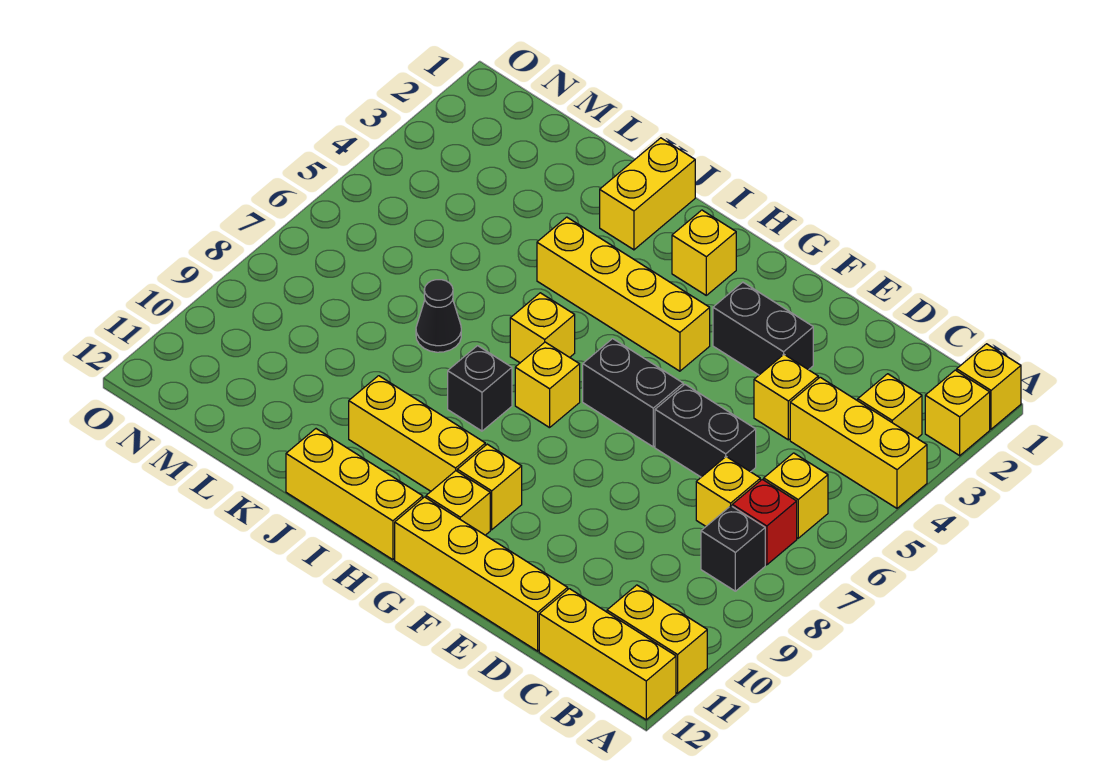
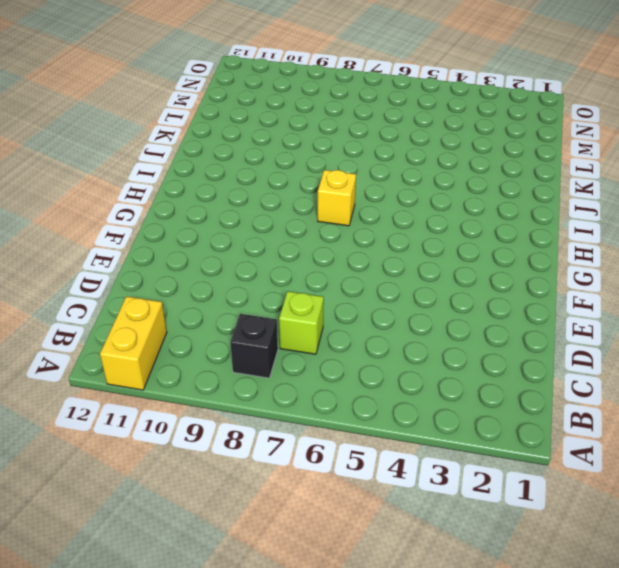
lime brick C7 level 1 -> yellow brick C7 level 1
none -> yellow brick A1 level 1
none -> yellow brick A2 level 1
none -> yellow brick A4:C4 level 1

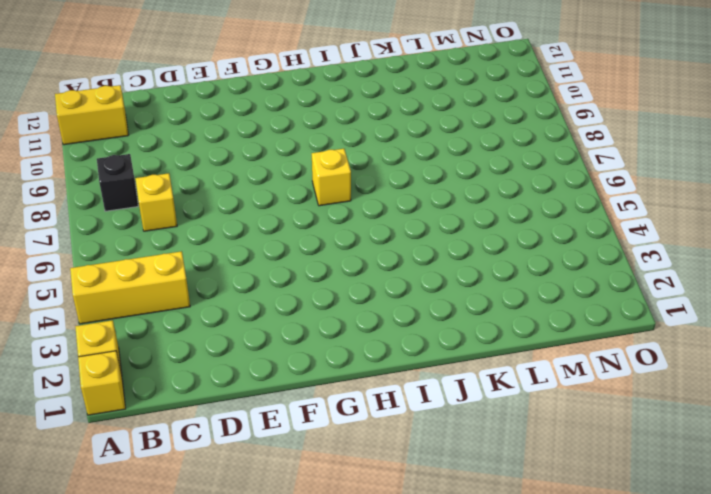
none -> yellow brick A12:C12 level 1
none -> yellow brick B3 level 1
none -> yellow brick B6 level 1

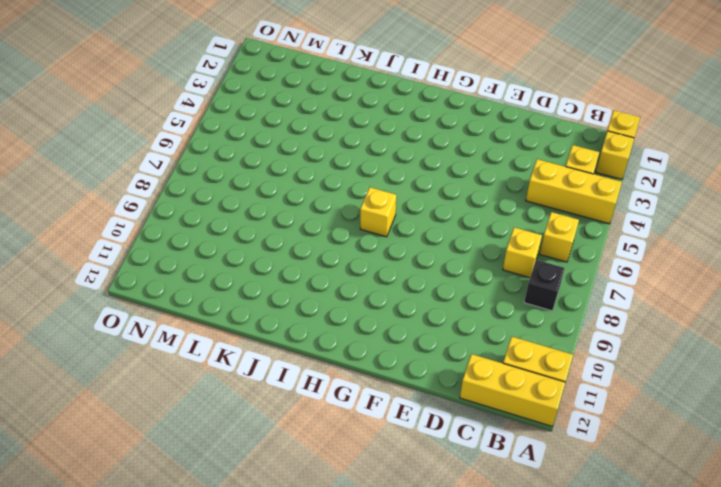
none -> red brick B7 level 1
none -> yellow brick D4 level 1
none -> black brick D6:E6 level 1

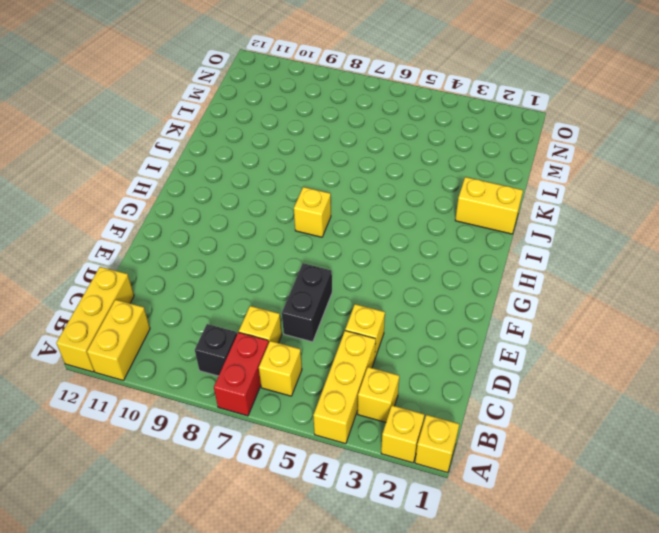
red brick A7:B7 level 1 -> red brick B7 level 1
none -> yellow brick D12:G12 level 1
none -> black brick E3:F3 level 1
none -> black brick F6:G6 level 1

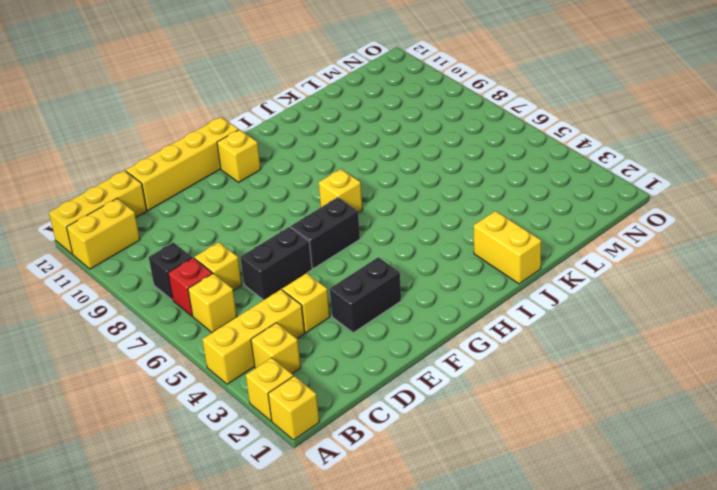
none -> yellow brick G4:J4 level 1
none -> yellow brick G10 level 1
none -> yellow brick H2 level 1

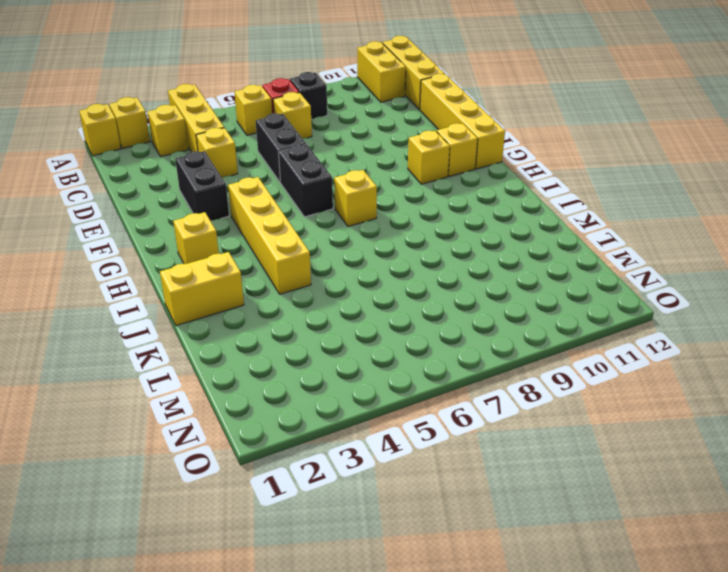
none -> yellow brick H10:J10 level 1
none -> yellow brick H12:J12 level 1
none -> yellow brick I6 level 1

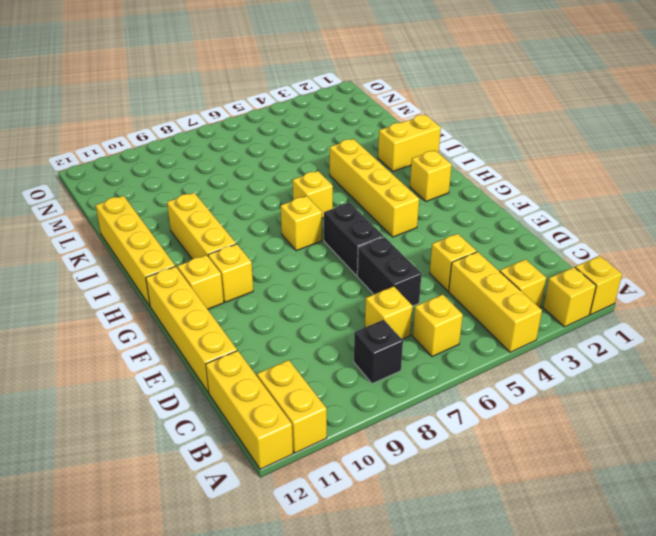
yellow brick H12:K12 level 1 -> yellow brick H12:J12 level 1
none -> red brick B7 level 1
none -> black brick E3:F3 level 1
none -> black brick I8 level 1

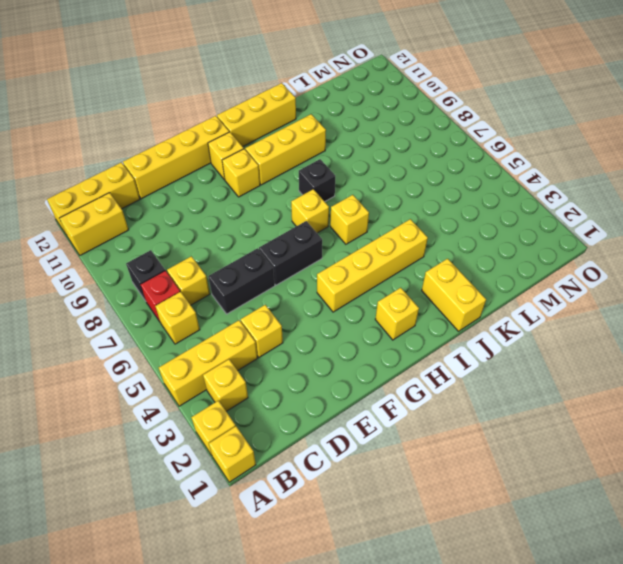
none -> black brick E3:F3 level 1
none -> black cone K7 level 1

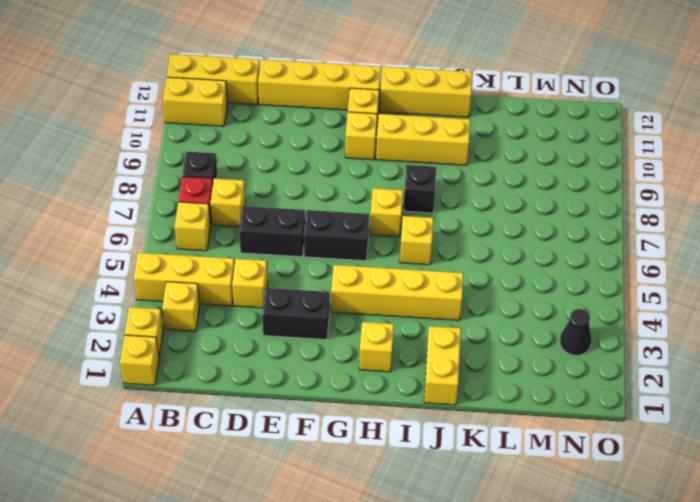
black cone N3 level 1 -> black cone K7 level 1

